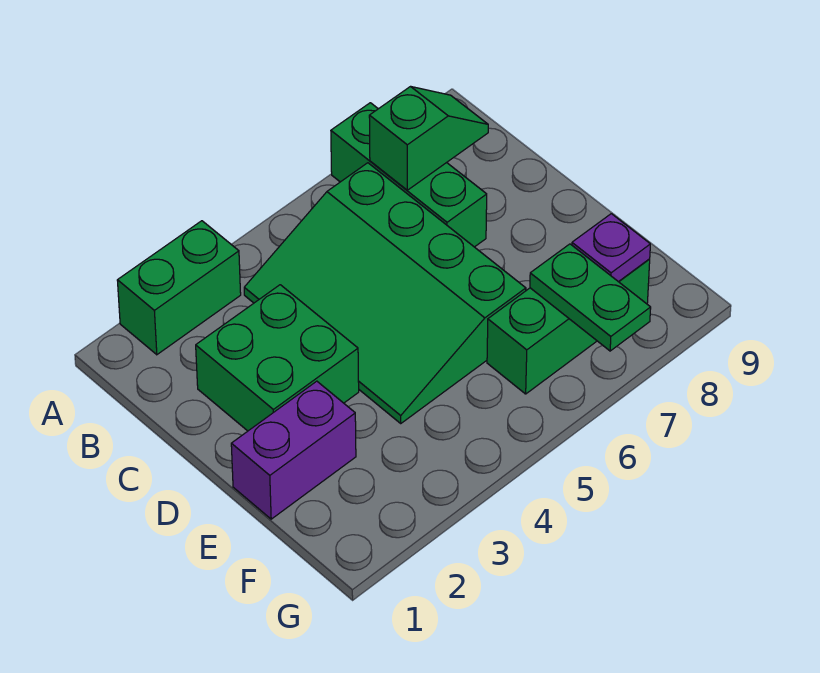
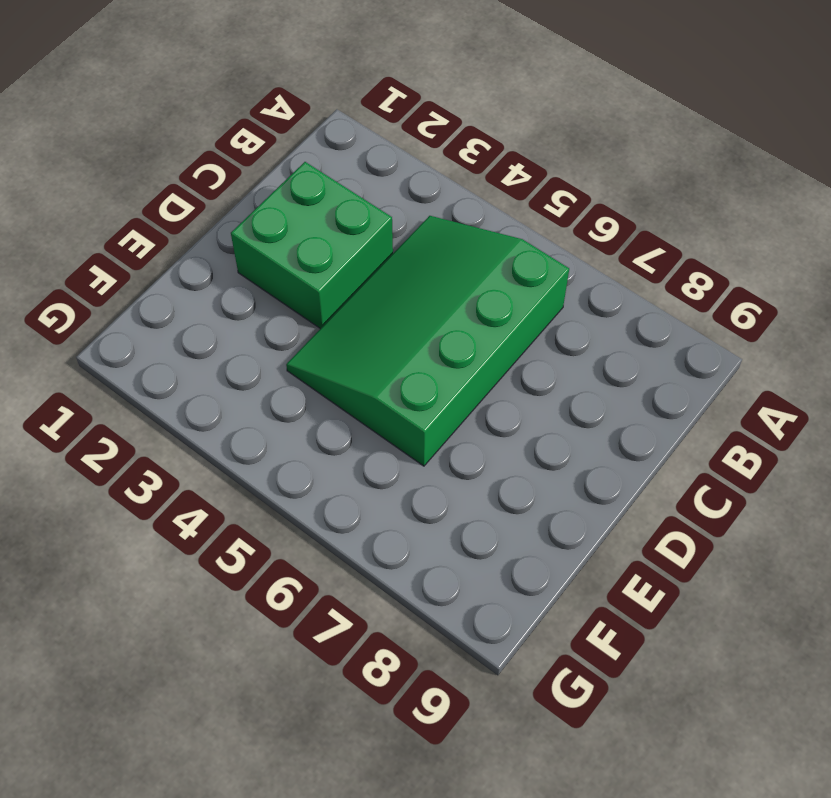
none -> green brick A2:A3 level 1
none -> green brick A7:C7 level 1

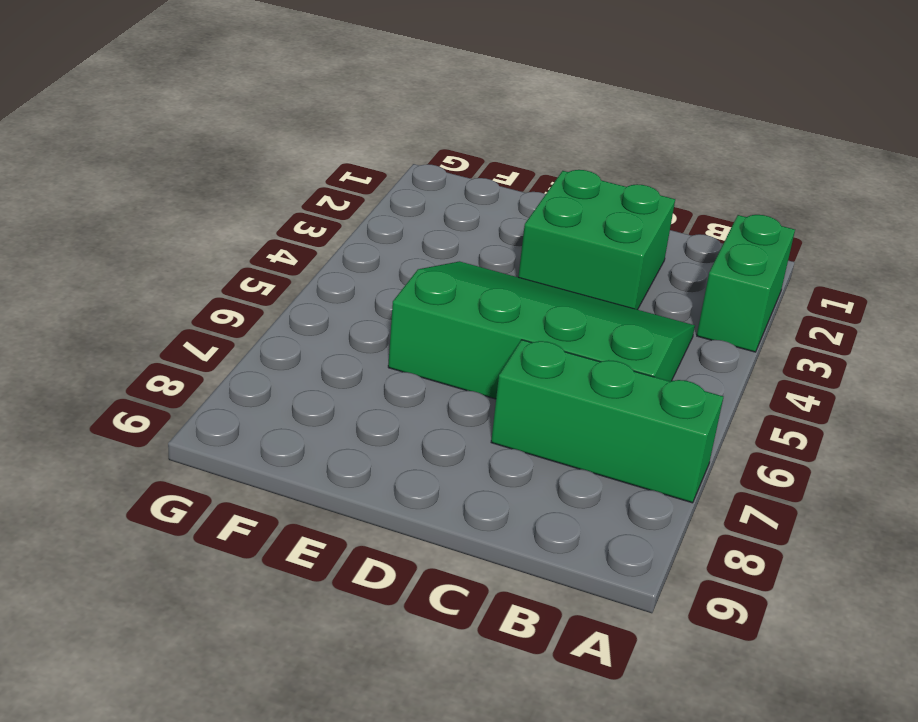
none -> purple brick E1:E2 level 1
none -> green brick F6:F8 level 1

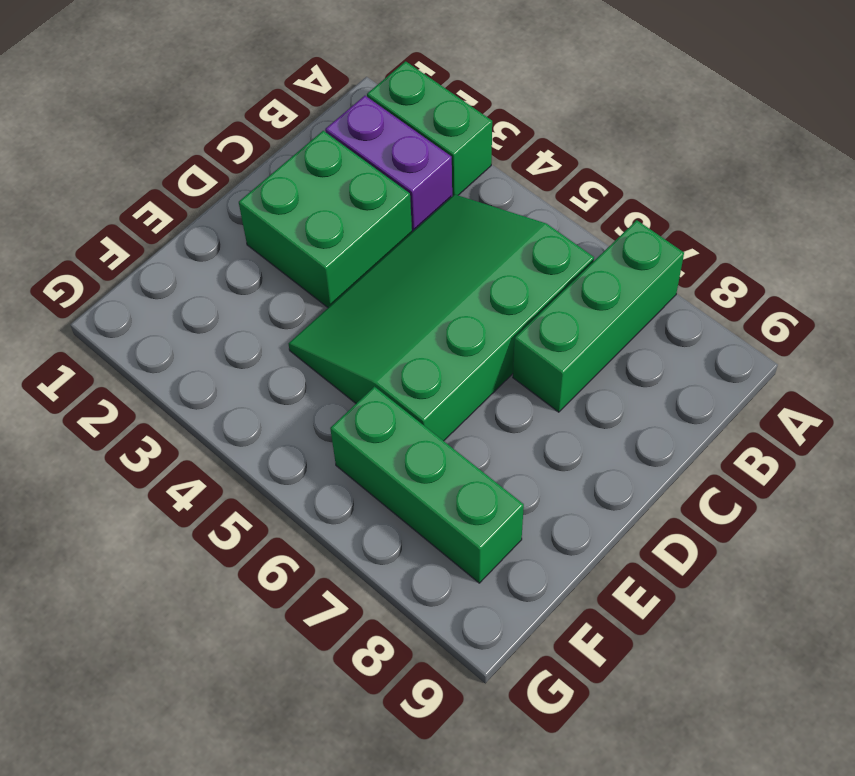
purple brick B2:B3 level 1 -> purple brick E1:E2 level 1
none -> green slope B7:B8 level 2 top 7
none -> green plate F7:G7 level 2

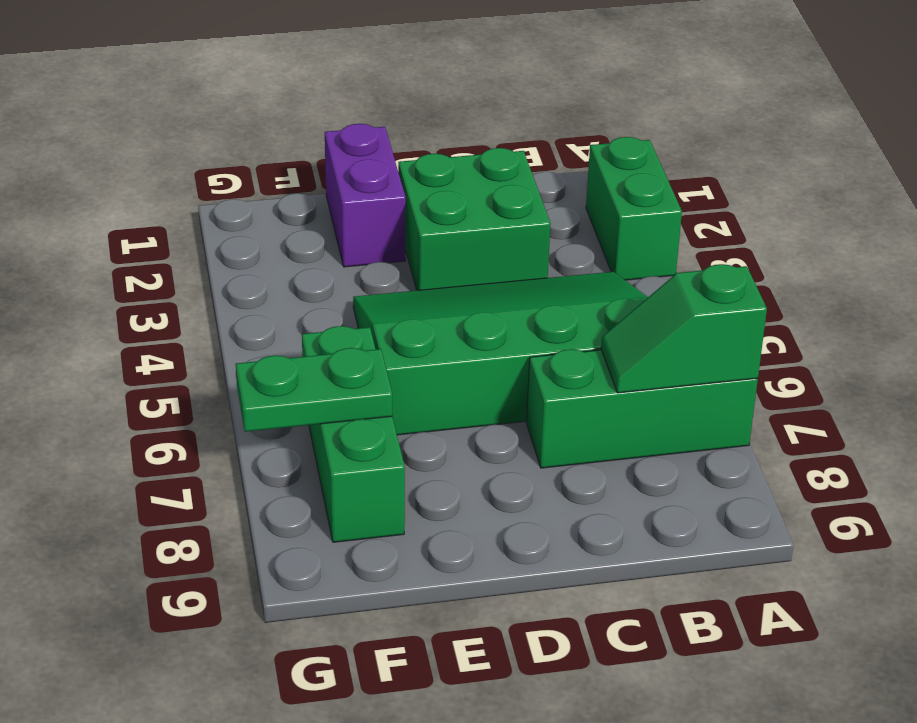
green slope A7:B7 level 2 top A -> green slope B7:B8 level 2 top 7
none -> purple plate F8 level 2

